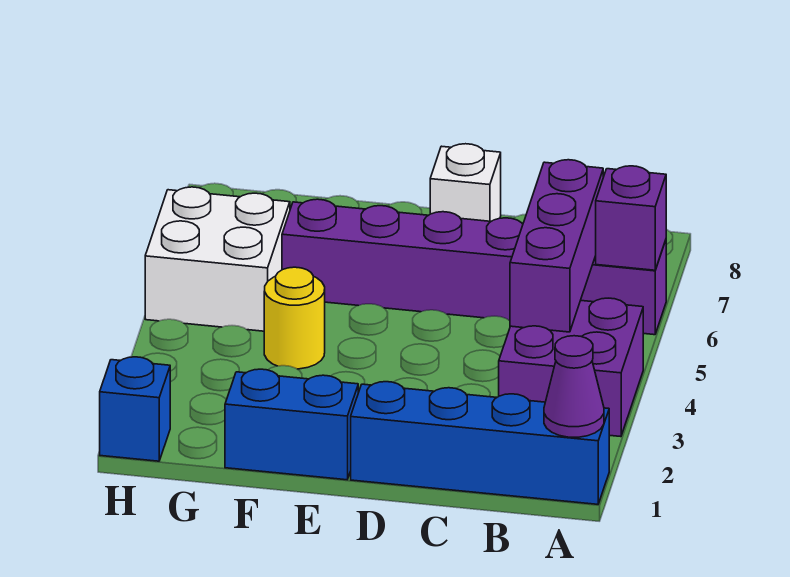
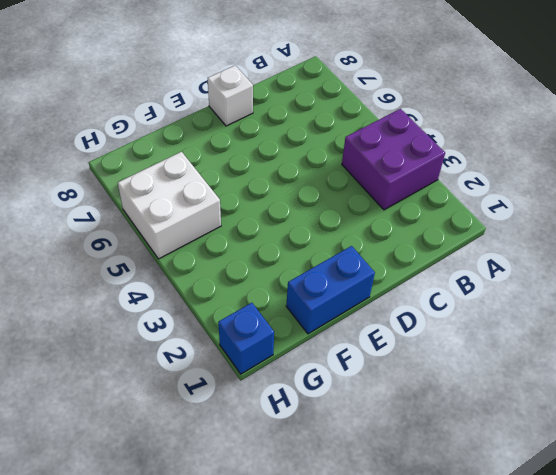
none -> blue brick A1:D1 level 1
none -> purple brick A6:F6 level 1

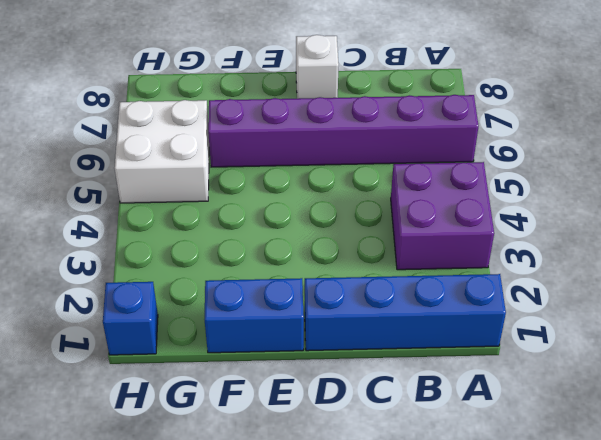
none -> yellow round brick F4 level 1
none -> purple cone A1 level 2

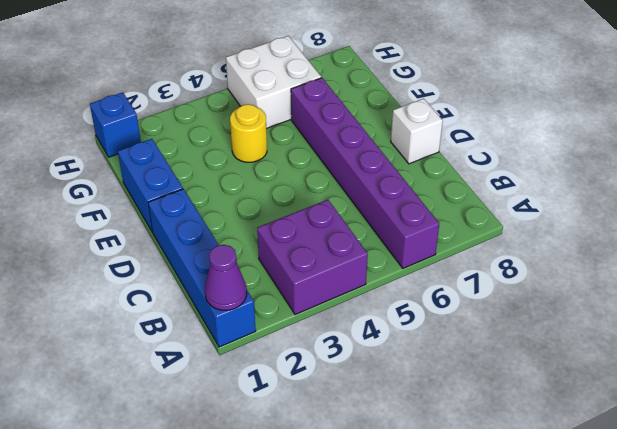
none -> purple brick A6 level 2
none -> purple brick B4:B6 level 2

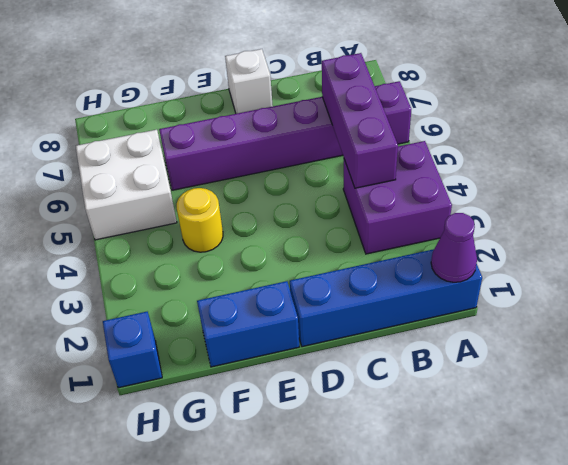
none -> purple brick A6 level 2

